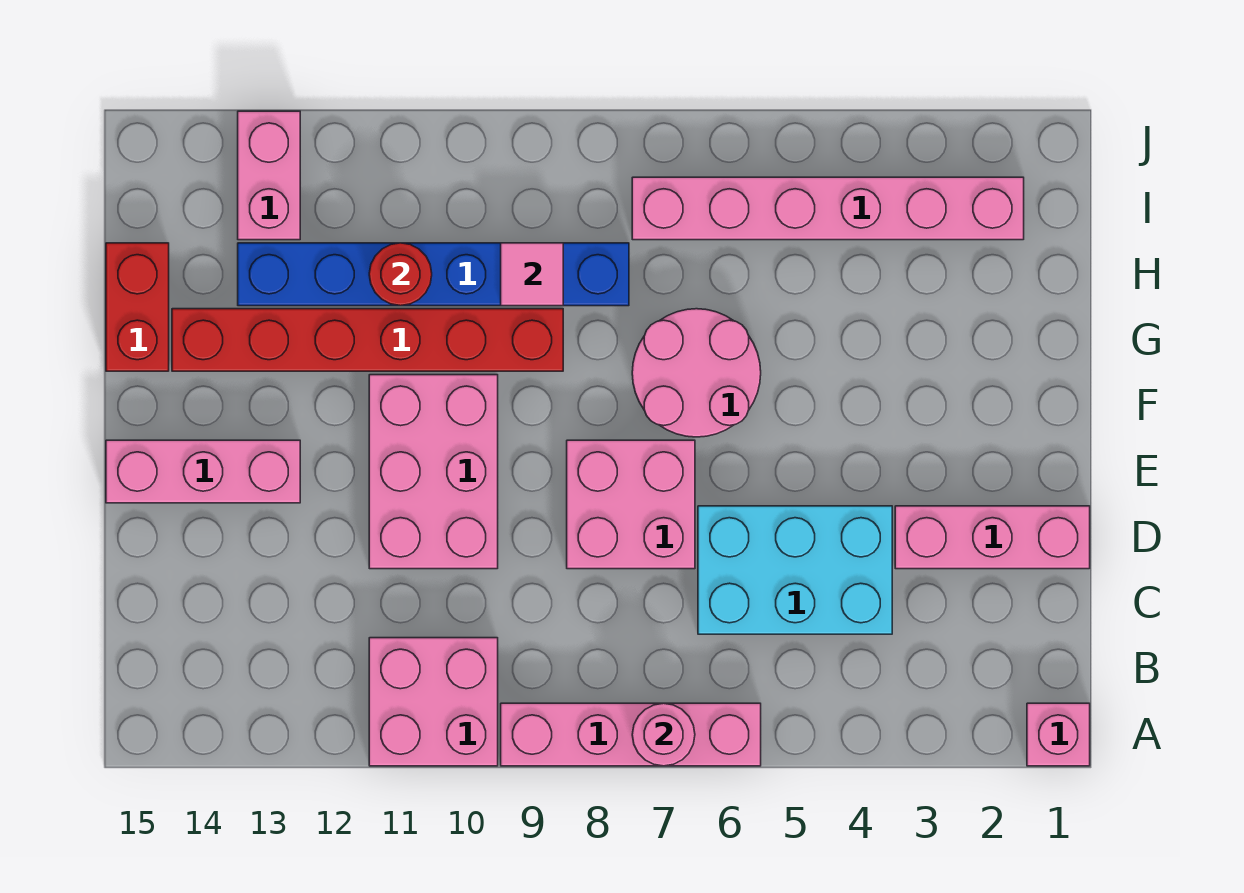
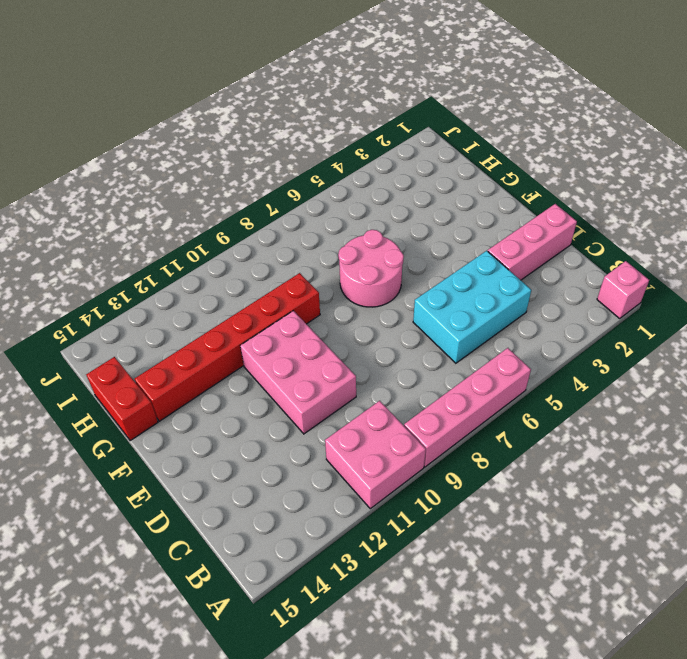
none -> pink brick D7:E8 level 1
none -> pink brick E13:E15 level 1
none -> blue brick H8:H13 level 1

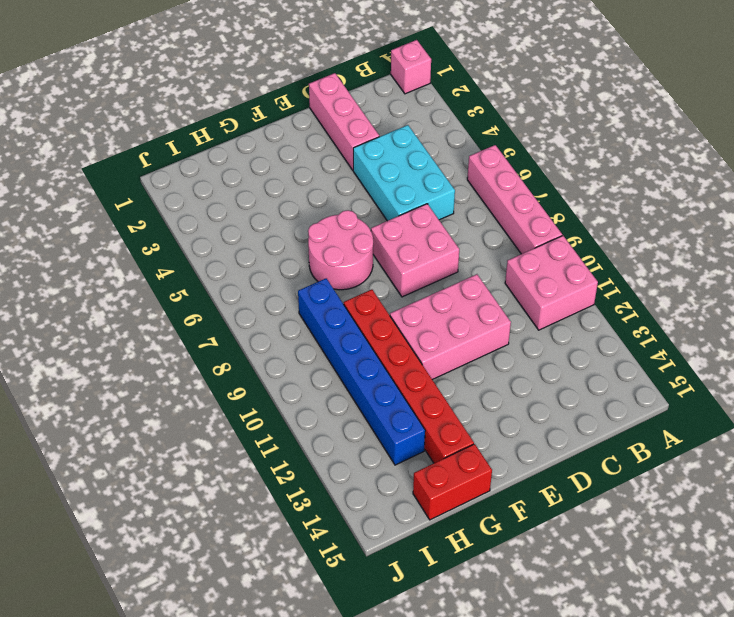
none -> pink brick E13:E15 level 1
none -> pink brick I2:I7 level 1
none -> pink brick I13:J13 level 1

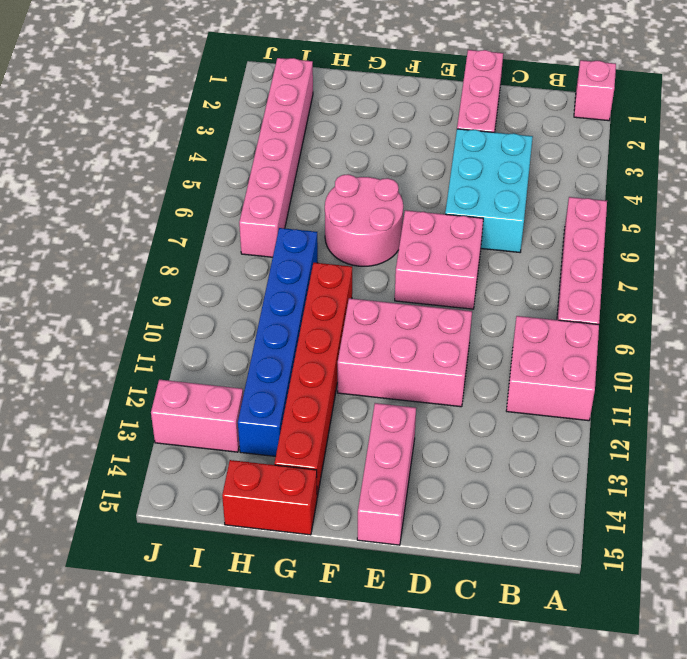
none -> pink round brick A7 level 2
none -> pink tile H9 level 2
none -> red round brick H11 level 2

